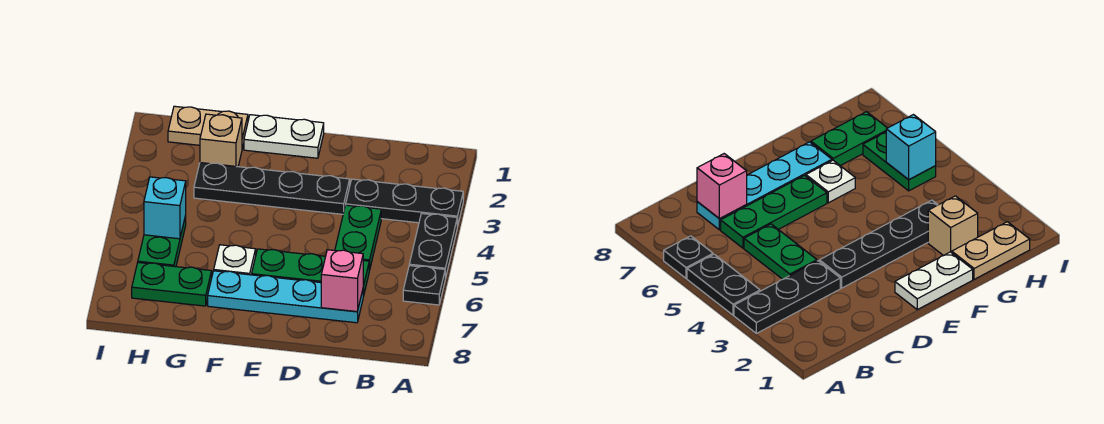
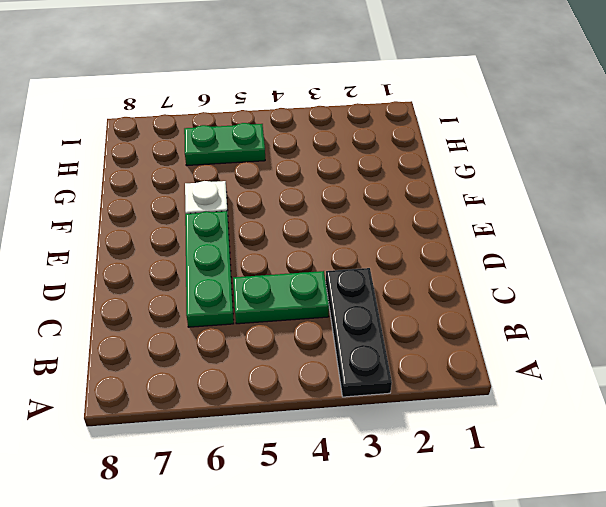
none -> black plate A4:A5 level 1
none -> black plate A6 level 1
none -> cyan plate C7:F7 level 1

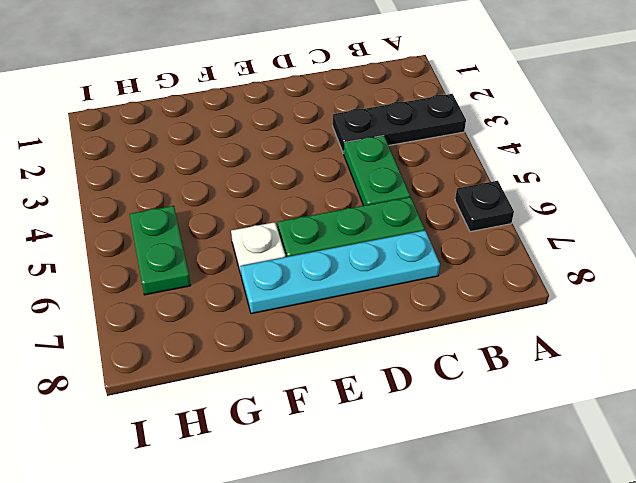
none -> black plate A4:A5 level 1
none -> black plate D3:G3 level 1
none -> white plate E1:F1 level 1

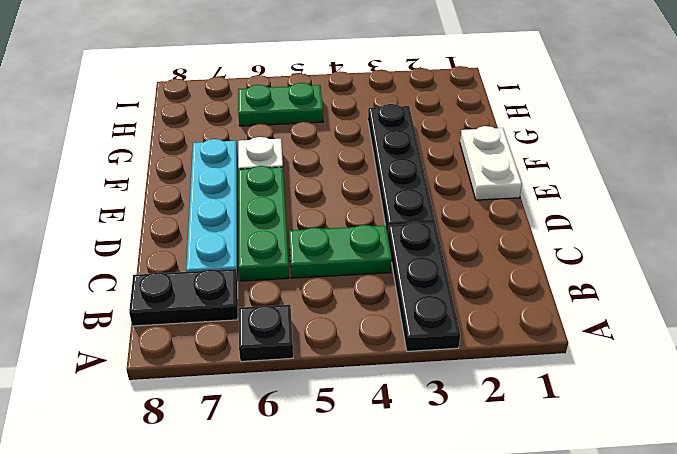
black plate B7:B8 level 1 -> black plate A4:A5 level 1
none -> tan plate G1:H1 level 1
none -> tan brick G2 level 1
none -> green plate G7:H7 level 1

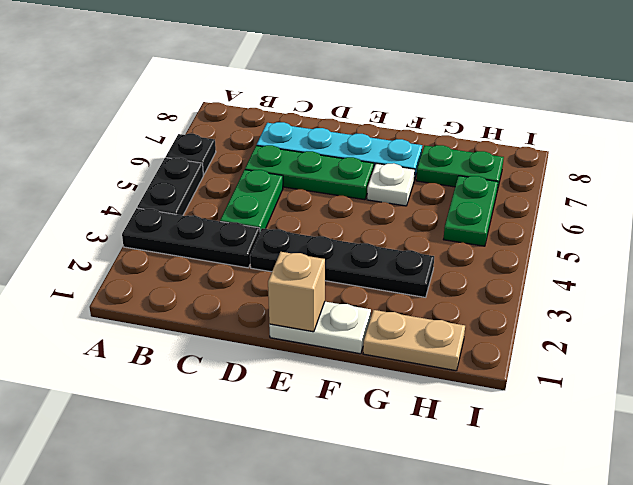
tan brick E1 level 2 -> tan brick G2 level 1
none -> pink brick C7 level 2
none -> cyan brick H5 level 2

